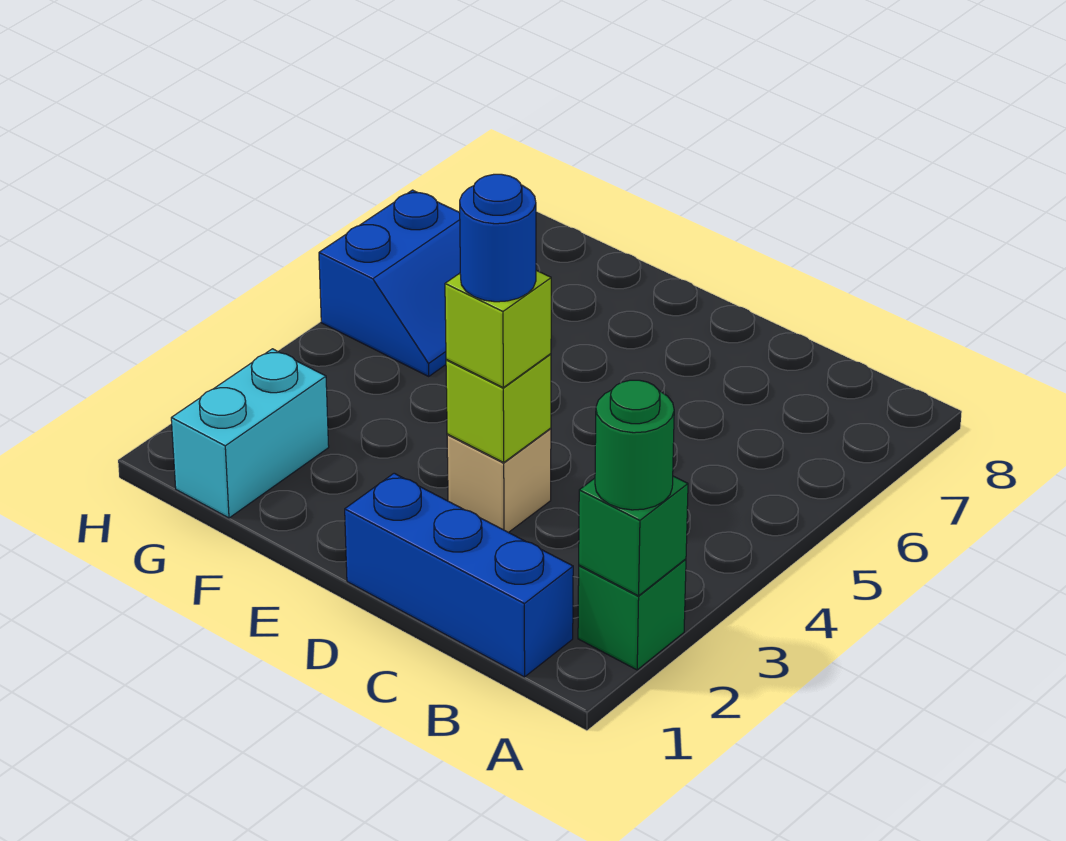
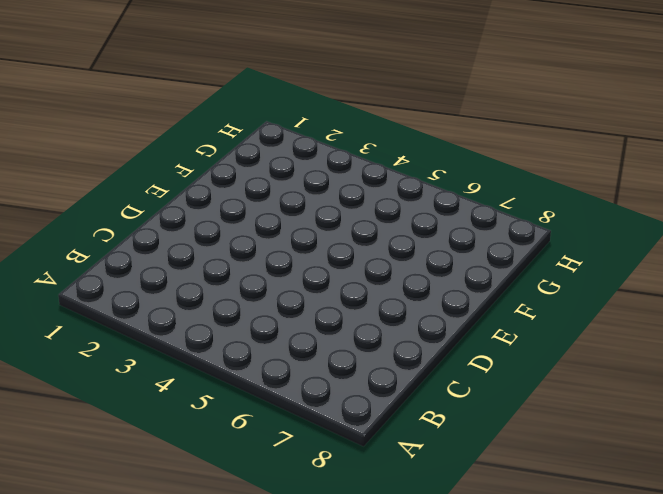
none -> green brick A2 level 1
none -> blue brick B1:D1 level 1

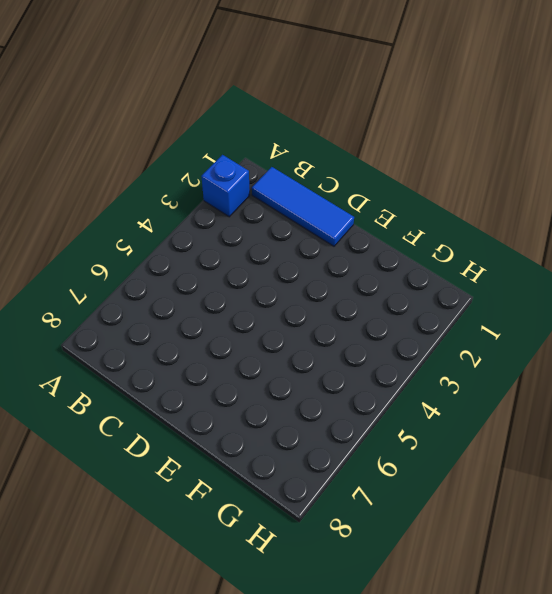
blue brick A2 level 1 -> green brick A2 level 1
blue tile B1:D1 level 1 -> blue brick B1:D1 level 1
none -> tan brick D3 level 1
none -> cyan brick G1:G2 level 1

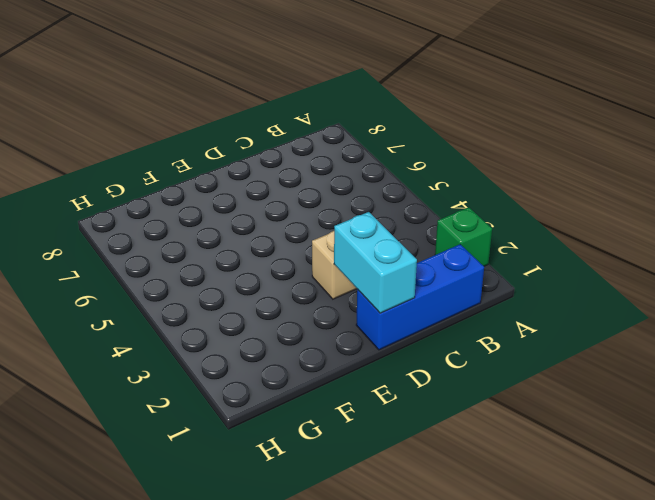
cyan brick D1:D2 level 2 -> cyan brick G1:G2 level 1
none -> blue slope G5:H6 level 1 top H
none -> green brick A2 level 2

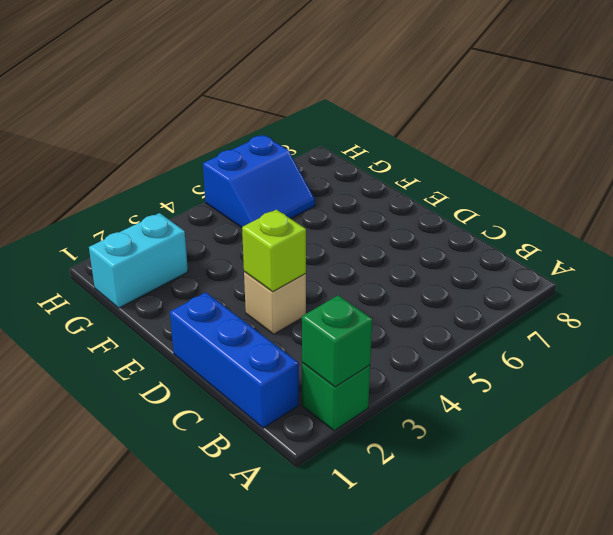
none -> green round brick A2 level 3
none -> lime brick D3 level 3

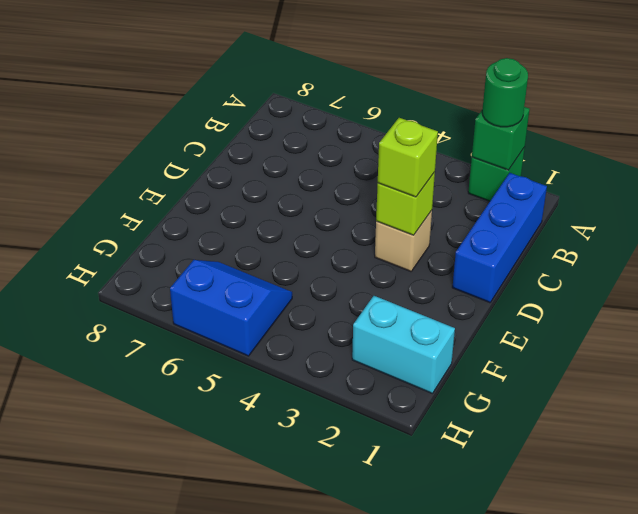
none -> blue round brick D3 level 4

